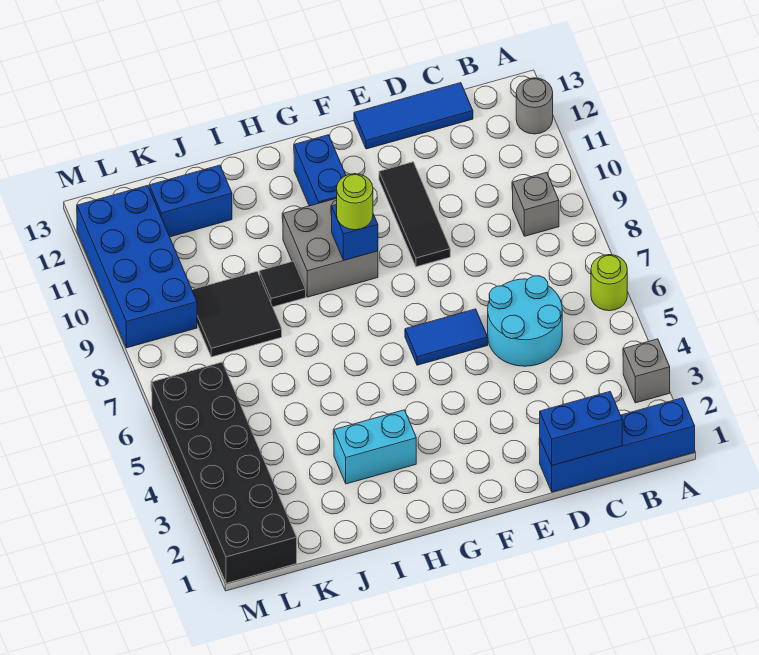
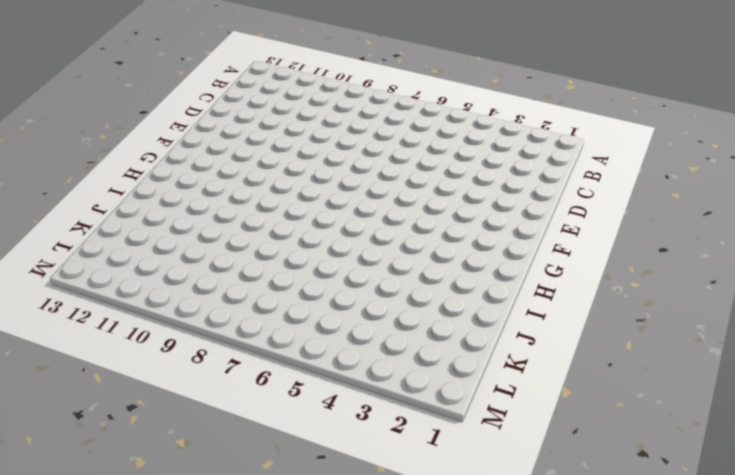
none -> blue brick A1:D1 level 1
none -> grey brick A3 level 1
none -> lime round brick A6 level 1

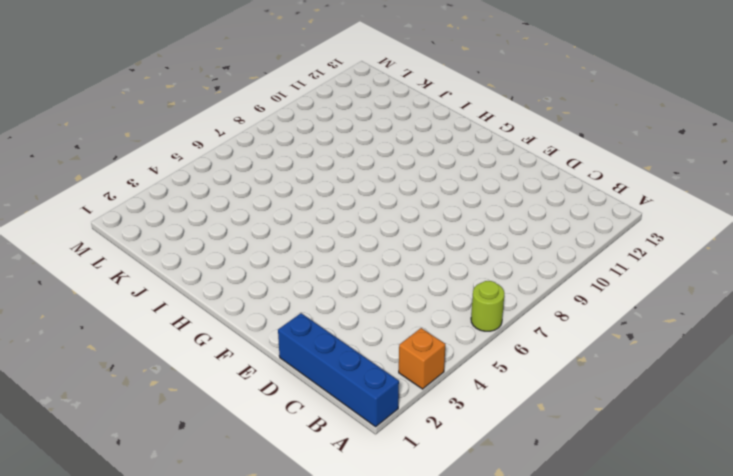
orange brick A3 level 1 -> grey brick A3 level 1
none -> grey round brick A12 level 1
none -> grey brick B9 level 1
none -> cyan round brick C5:D6 level 1

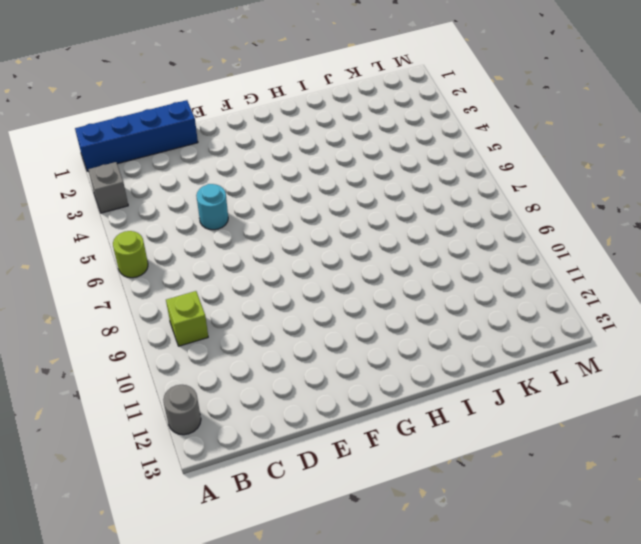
lime brick B9 level 1 -> grey brick B9 level 1
cyan round brick D5 level 1 -> cyan round brick C5:D6 level 1
none -> blue tile C13:E13 level 1
none -> blue tile E6:F6 level 1
none -> black tile E9:E11 level 1

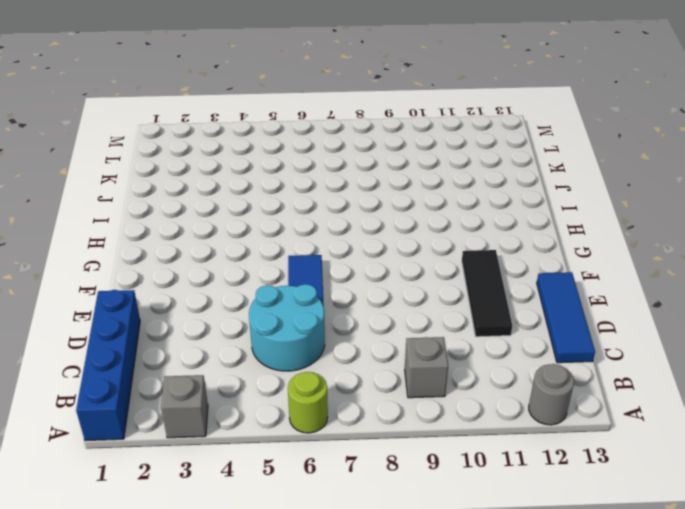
black tile D11:F11 level 1 -> black tile E9:E11 level 1
none -> grey brick G9:H10 level 1
none -> blue brick G11:G12 level 1
none -> cyan brick H3:I3 level 1

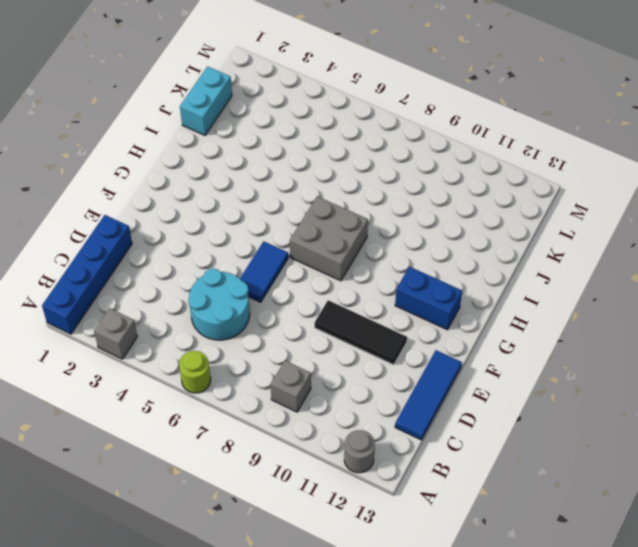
grey brick G7:H8 level 1 -> grey brick G9:H10 level 1
cyan brick J1:K1 level 1 -> cyan brick H3:I3 level 1
none -> black tile I9 level 1
none -> black tile J8:K9 level 1
none -> blue brick J12:K12 level 1

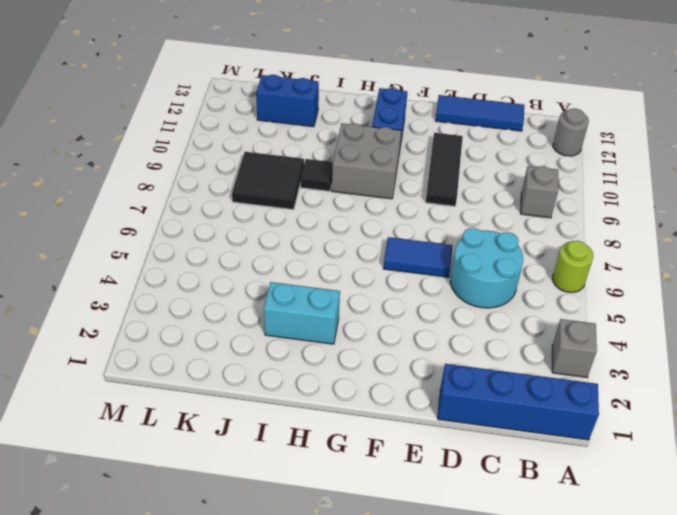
none -> black brick L1:M6 level 1
none -> blue brick L9:M12 level 1
none -> blue brick C1:D1 level 2

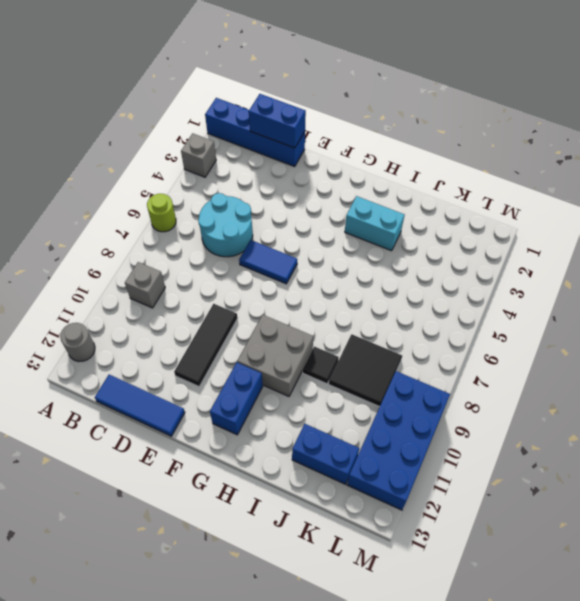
none -> black brick L1:M6 level 1
none -> blue brick G9 level 2
none -> lime round brick G9 level 3

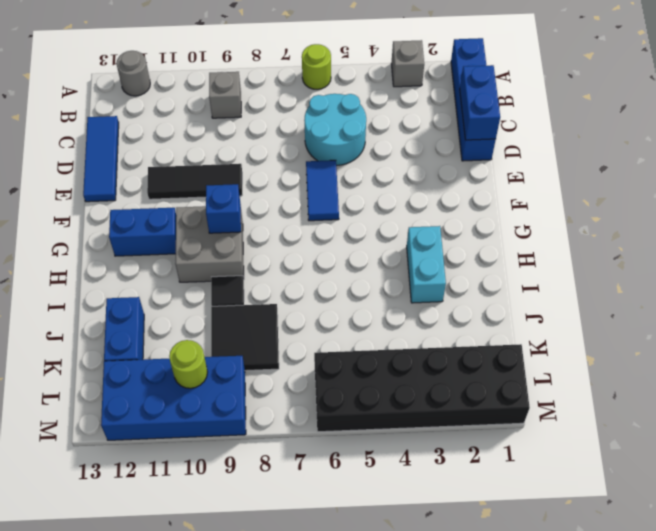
lime round brick L10 level 2 -> lime round brick G9 level 3

